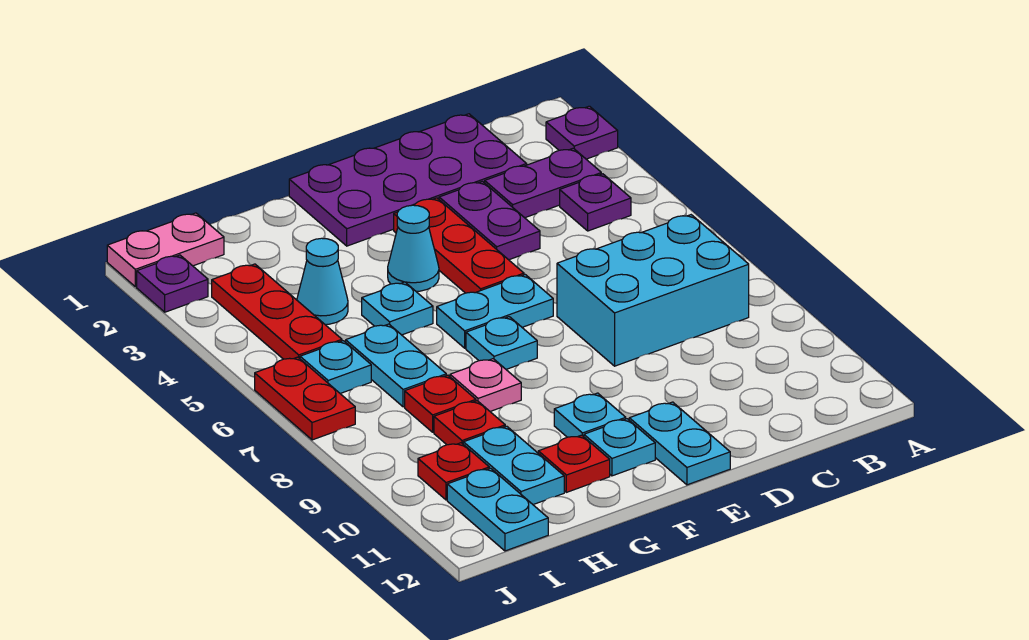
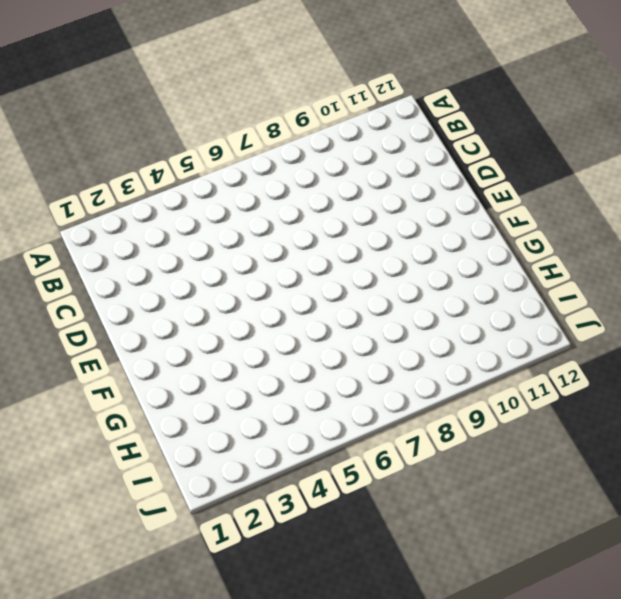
none -> purple plate A2 level 1
none -> purple plate B3:C3 level 1
none -> purple plate B4 level 1

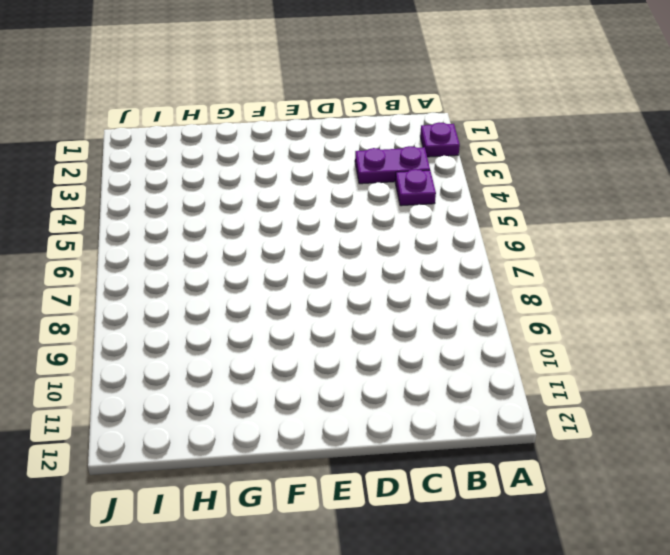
none -> cyan brick B7:D8 level 1
none -> purple plate C1:F2 level 1
none -> purple plate D3:D4 level 1

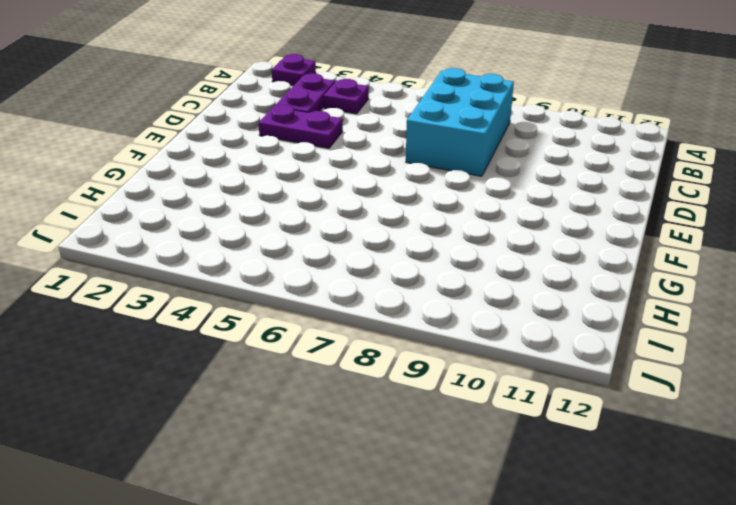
none -> purple plate C1:F2 level 1
none -> red plate E3:E5 level 1
none -> cyan plate E6:F6 level 1

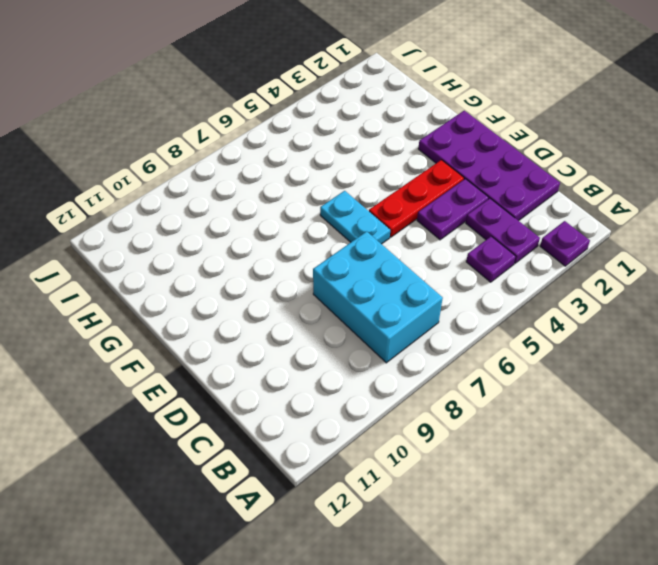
none -> cyan plate E11:E12 level 1
none -> cyan cone F4 level 1
none -> cyan plate F7 level 1

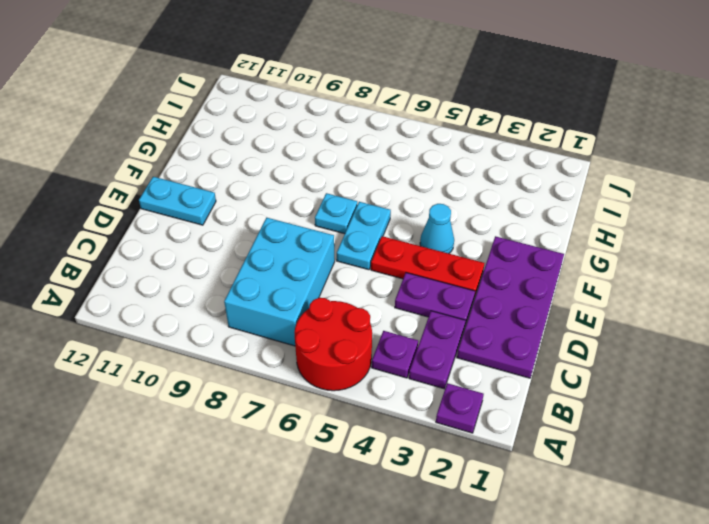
red round brick A5:B6 level 1 -> none
none -> cyan plate F10 level 1
none -> cyan plate F11 level 1
none -> cyan plate G5 level 1

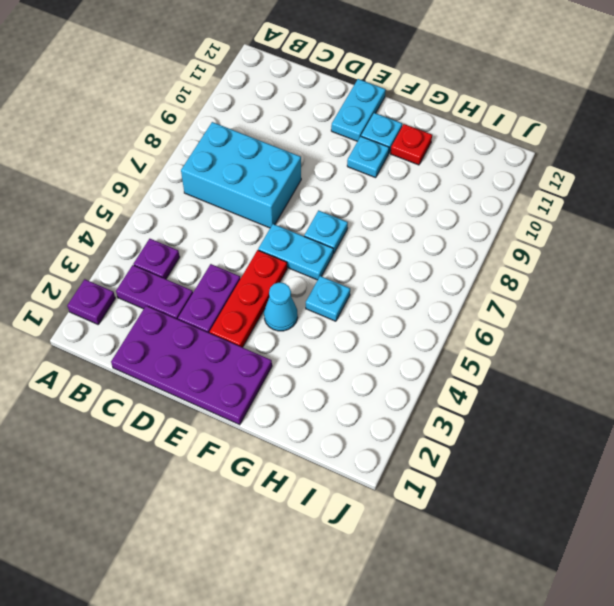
none -> pink plate G8 level 1
none -> cyan cone H4 level 1
none -> cyan plate H6:H7 level 1

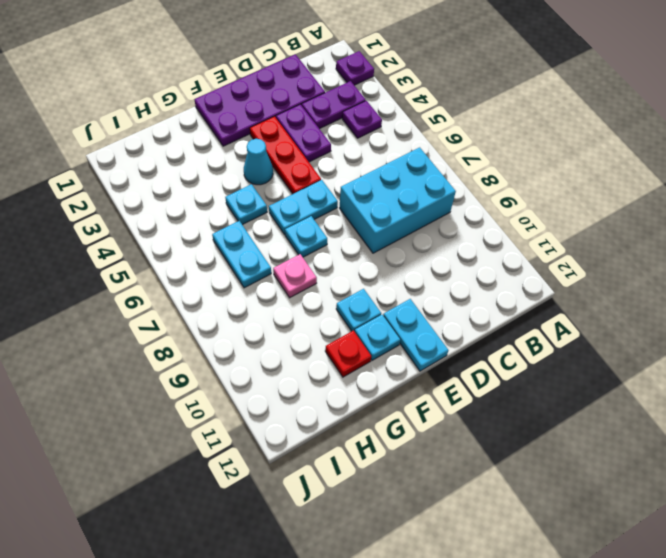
none -> cyan cone H4 level 1
none -> red plate H8 level 1
none -> red plate H9 level 1

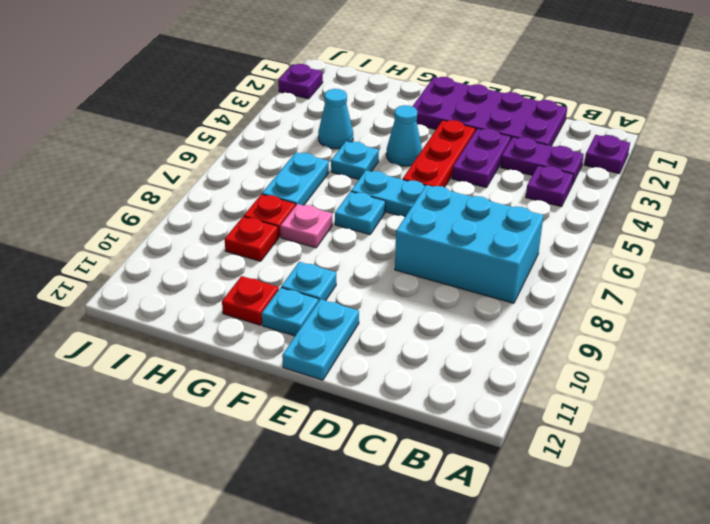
none -> cyan plate H10:H11 level 1
none -> pink plate I1:J1 level 1
none -> red plate I3:I5 level 1

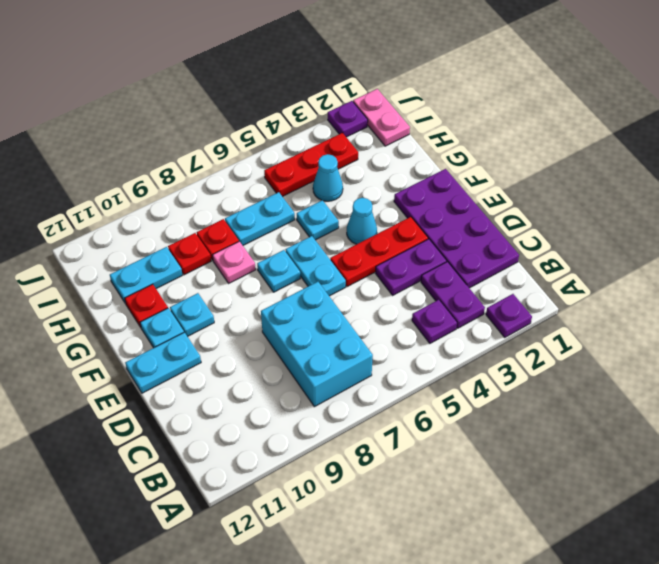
none -> cyan plate I6 level 1
none -> red plate I10 level 1
none -> cyan plate I11:I12 level 1

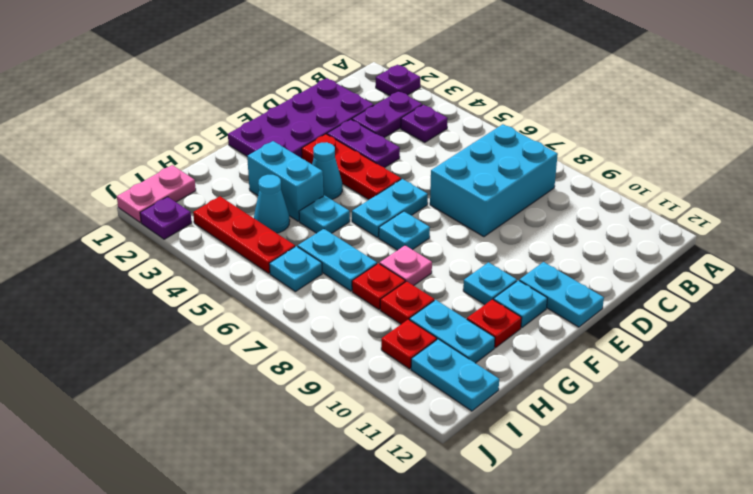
cyan brick G3:G4 level 1 -> none
none -> red plate J6:J7 level 1

